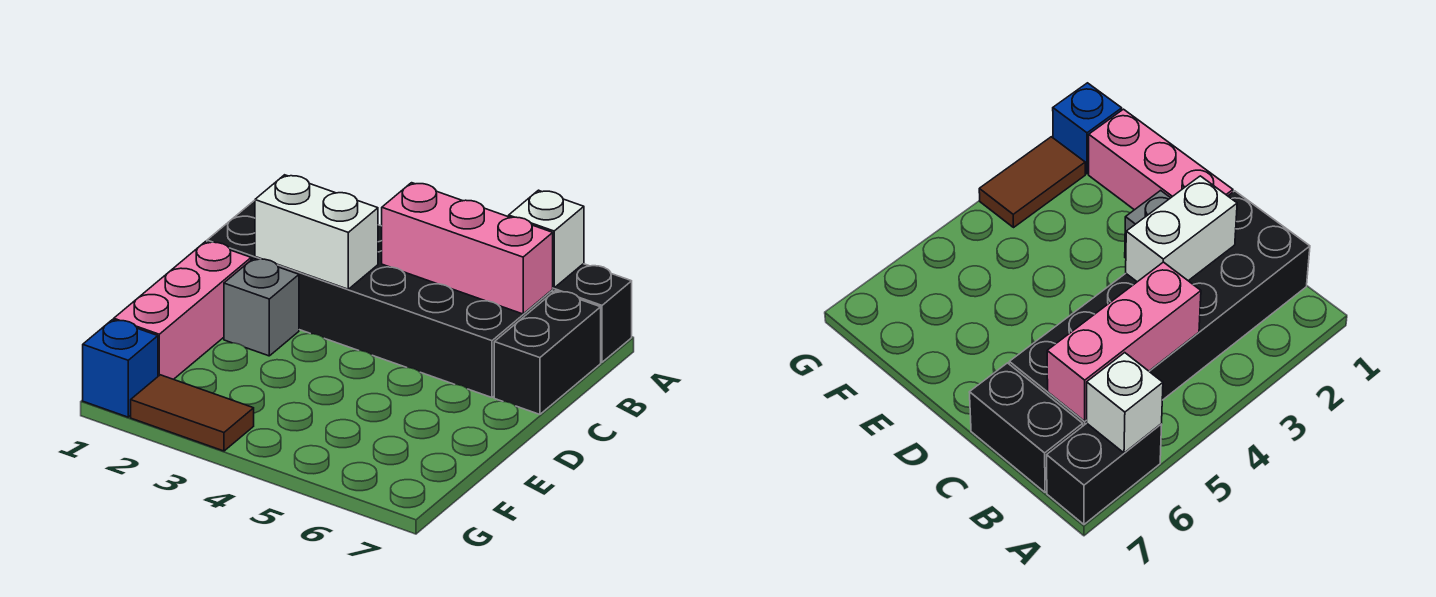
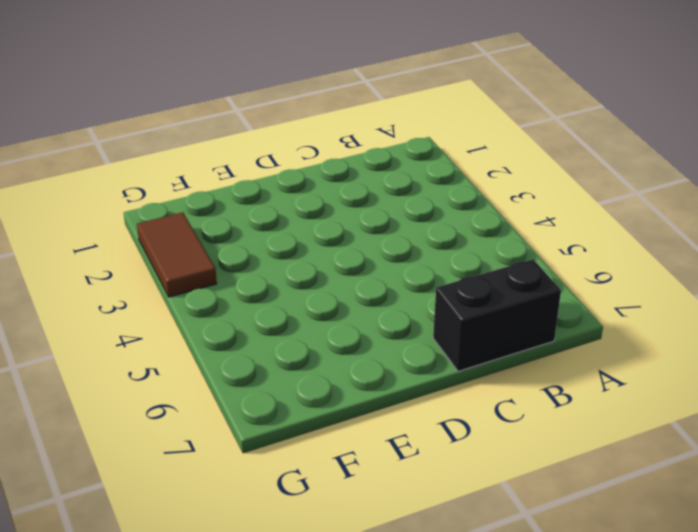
none -> black brick A6:A7 level 1
none -> black brick B1:C6 level 1

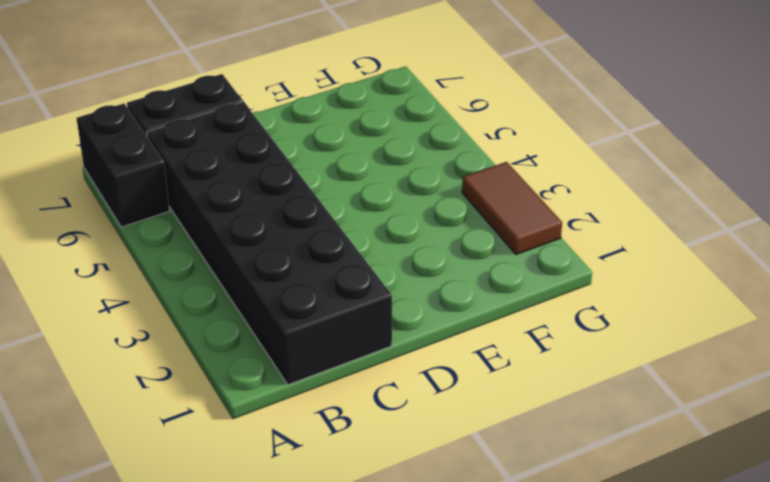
none -> pink brick D1:F1 level 1
none -> grey brick D2 level 1

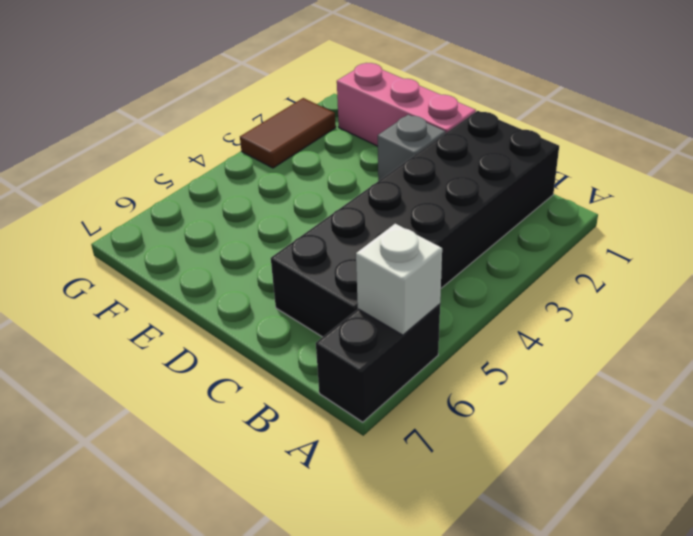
none -> black brick B7:C7 level 1
none -> blue brick G1 level 1

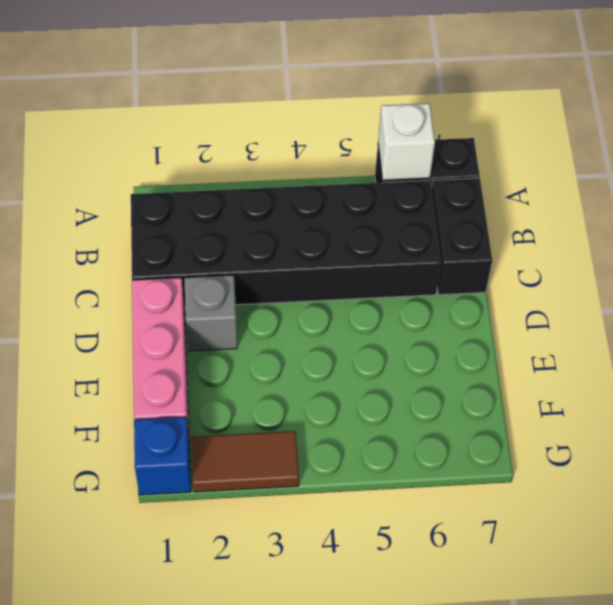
none -> pink brick B4:B6 level 2
none -> white brick C2:C3 level 2

